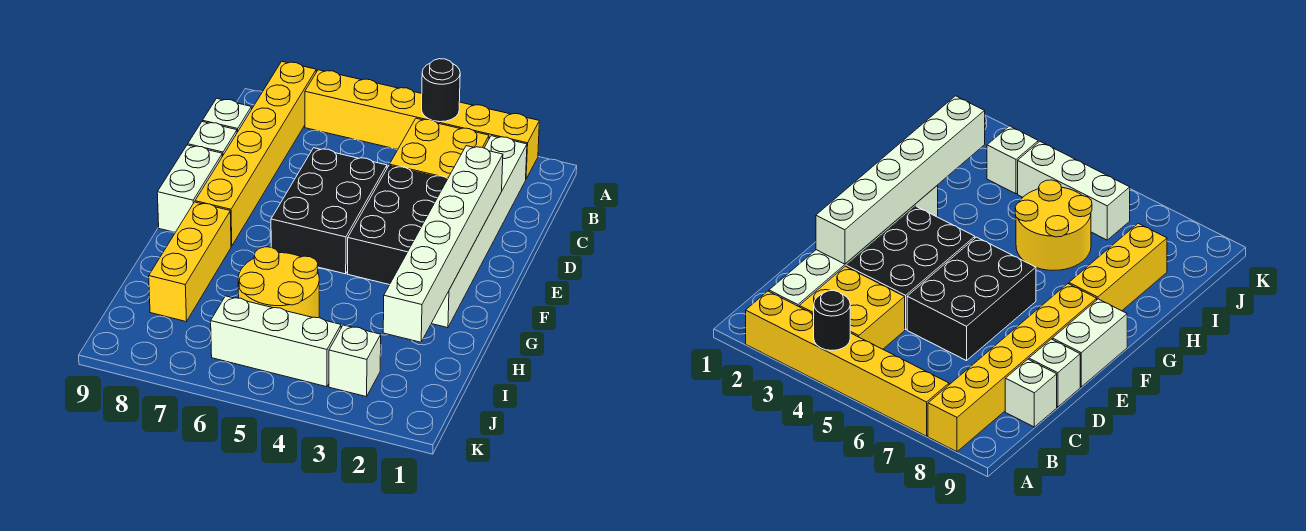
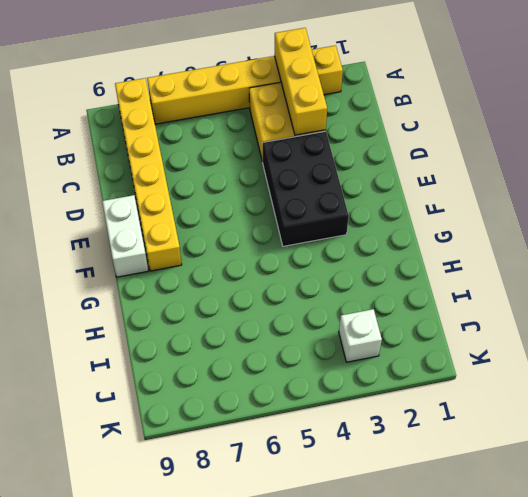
yellow brick A3:C3 level 2 -> yellow brick G8:I8 level 1
none -> white brick B2:G2 level 1
none -> white brick C9 level 1
none -> black brick D5:F6 level 1

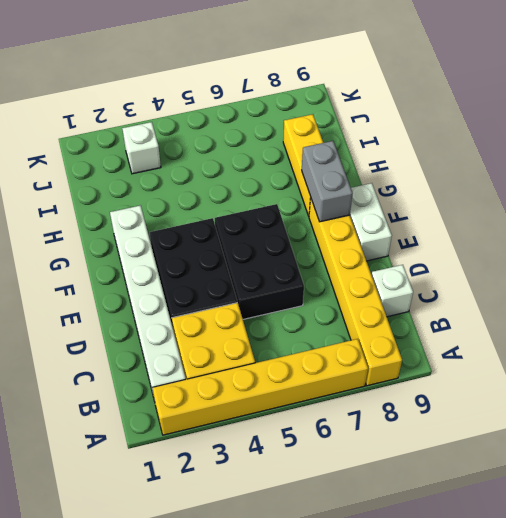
grey brick F8:G8 level 2 -> none
none -> white brick D9 level 1
none -> yellow round brick H5:I6 level 1
none -> white brick J4:J6 level 1

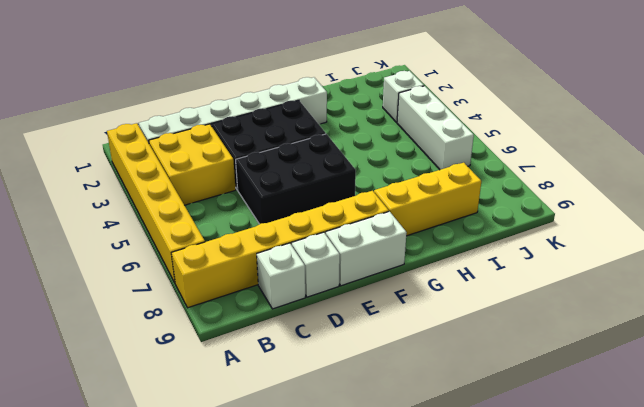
none -> yellow round brick H5:I6 level 1
none -> black round brick A4 level 2
none -> white brick D2:I2 level 2

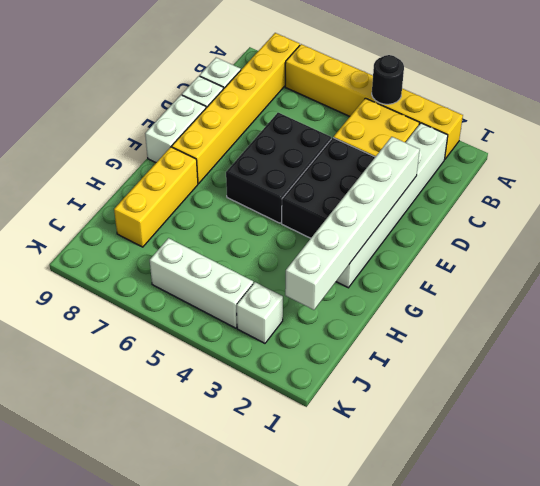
none -> yellow round brick H5:I6 level 1

